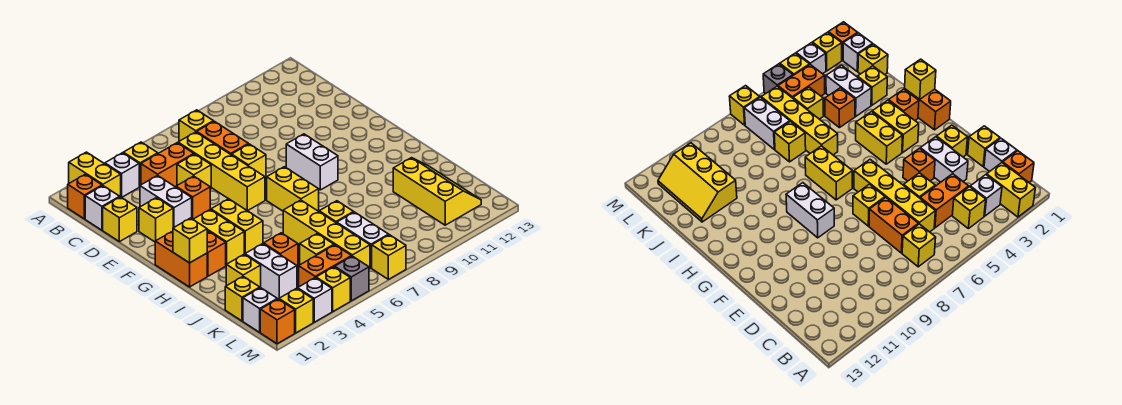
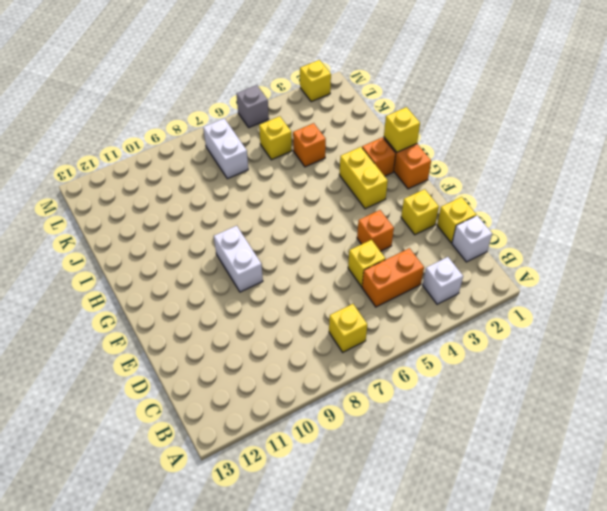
none -> yellow brick A2:B2 level 1
none -> orange brick B1 level 1
none -> yellow brick B4 level 1
none -> yellow brick C6:F6 level 1

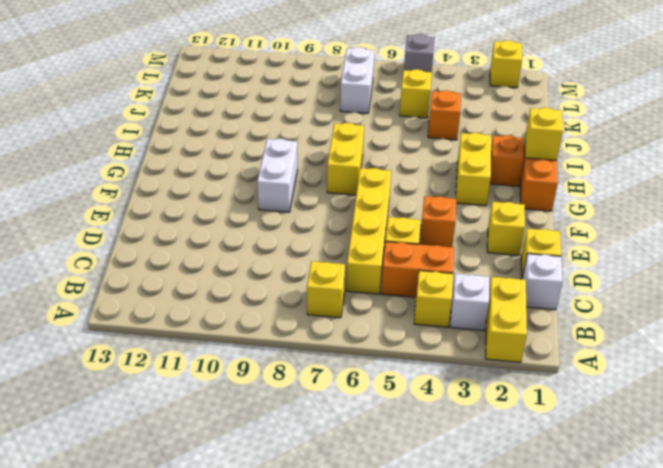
none -> orange brick B1 level 1
none -> orange brick C7:D7 level 1
none -> white brick D3:E3 level 1
none -> yellow brick E7 level 1

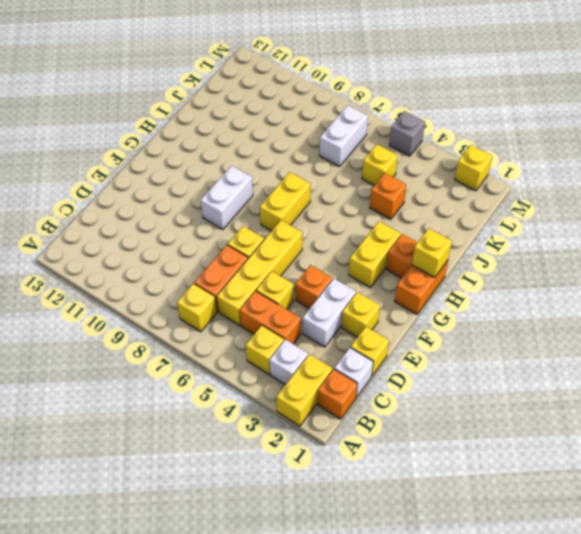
none -> yellow brick G4:H4 level 1
none -> yellow brick I6:L6 level 1
none -> yellow brick J2 level 1
none -> white brick J3:K3 level 1

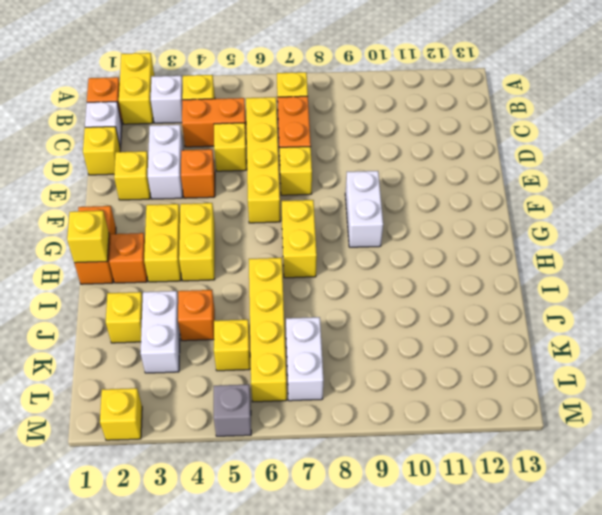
none -> yellow brick J7 level 1
none -> yellow slope J11:L12 level 1 top 11
none -> yellow brick K1 level 1
none -> white brick L1 level 1

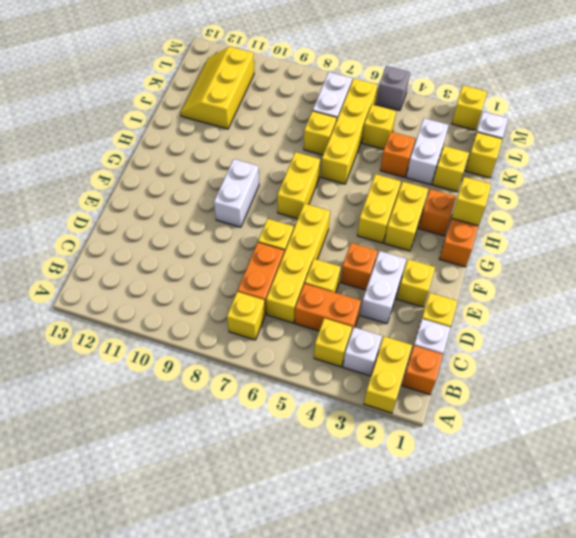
none -> orange brick L4:L5 level 1
none -> orange brick M1 level 1
none -> white brick M3 level 1
none -> yellow brick M4 level 1

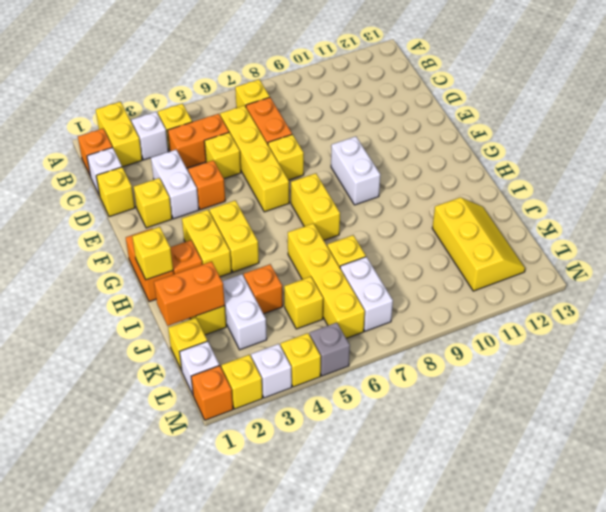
orange brick J1:J2 level 2 -> orange brick L4:L5 level 1
none -> yellow brick M7 level 1

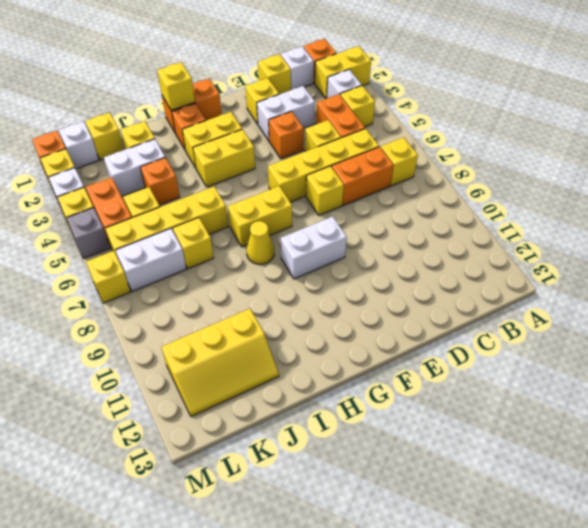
yellow cone H8 level 1 -> none

